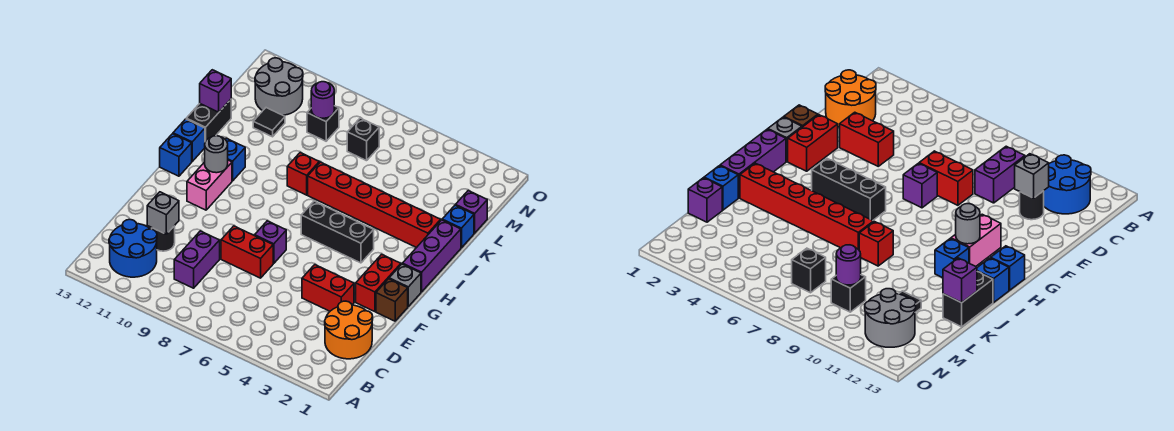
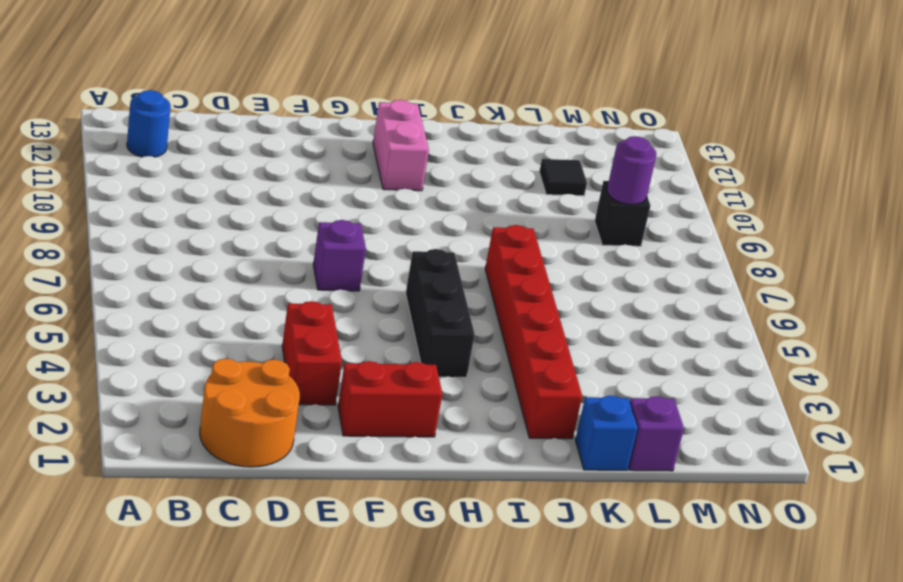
blue round brick B12 level 1 -> blue round brick B11:C12 level 1
pink brick H11:H12 level 1 -> pink brick G11:H11 level 1
none -> purple brick C9:D9 level 1
none -> black round brick D11 level 1
none -> red brick E7:E8 level 1

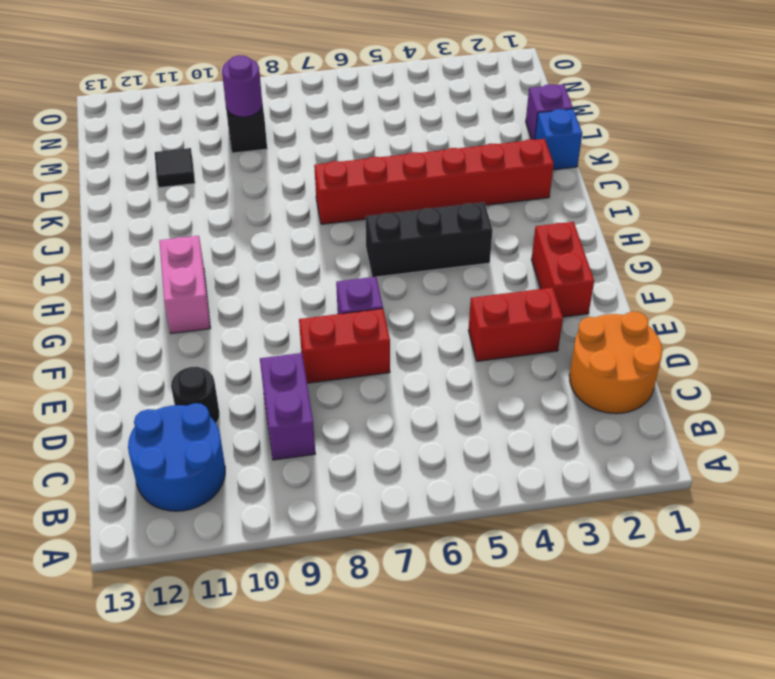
none -> brown brick F1 level 1
none -> grey brick G1 level 1
none -> purple brick H1:J1 level 1

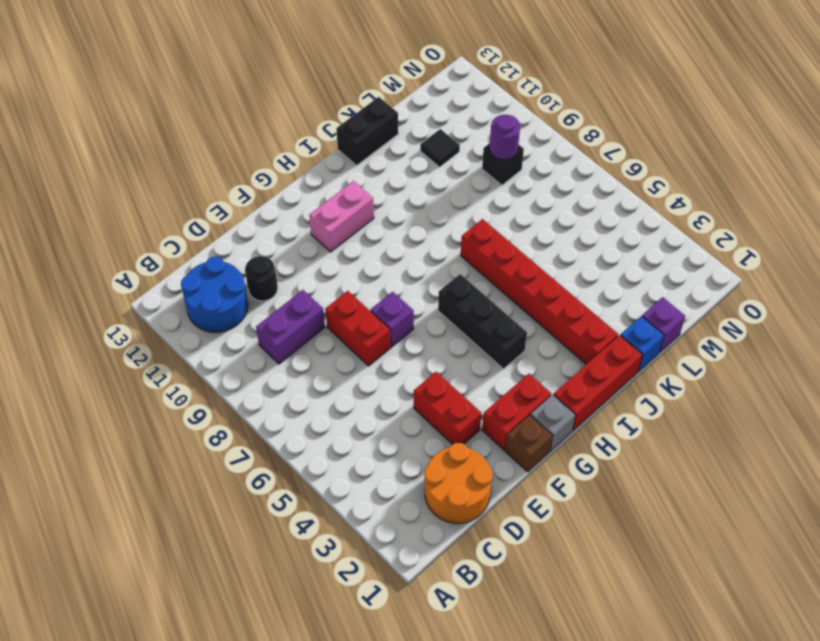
red brick H1:J1 level 1 -> purple brick H1:J1 level 1
none -> blue brick H13 level 1
none -> blue brick I11 level 1
none -> blue brick I13 level 1

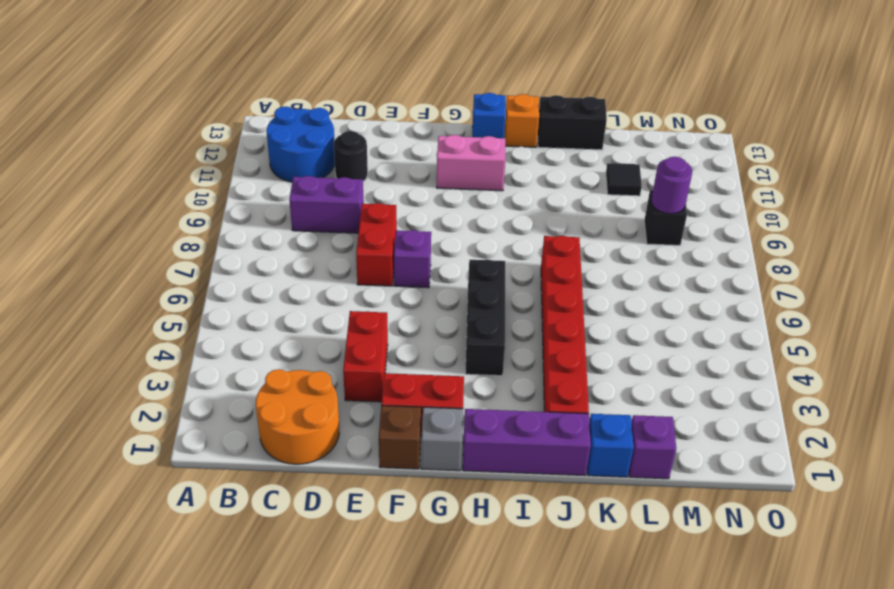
orange brick I13 level 1 -> blue brick I13 level 1
none -> blue brick I11 level 1
none -> red brick J8 level 1
none -> black brick M7 level 1

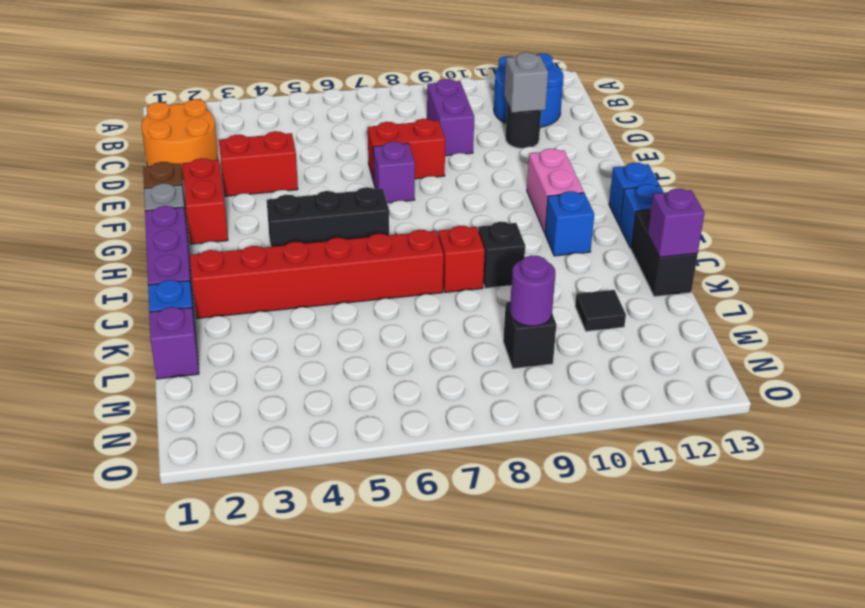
black brick J9 level 1 -> black brick M7 level 1
none -> grey round brick M11:N12 level 1
none -> grey round brick H11 level 2

